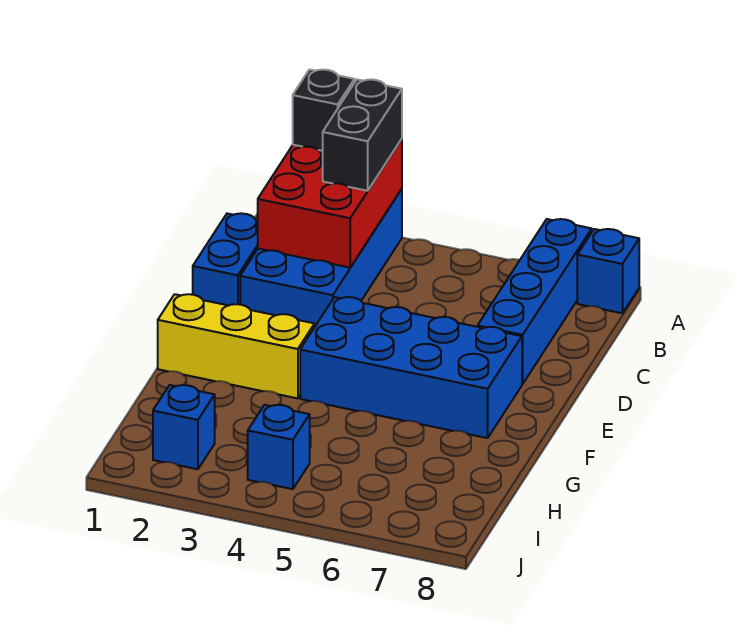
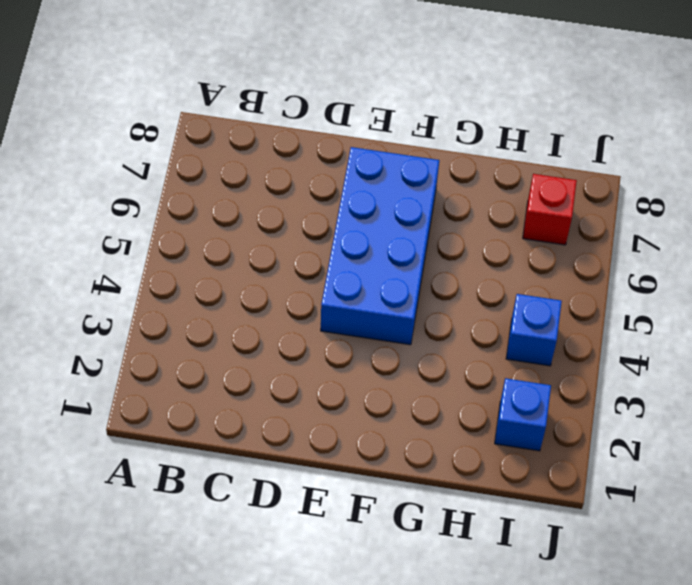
red brick I7 level 1 -> none
none -> blue brick A2:D3 level 1
none -> blue brick A7:D7 level 1

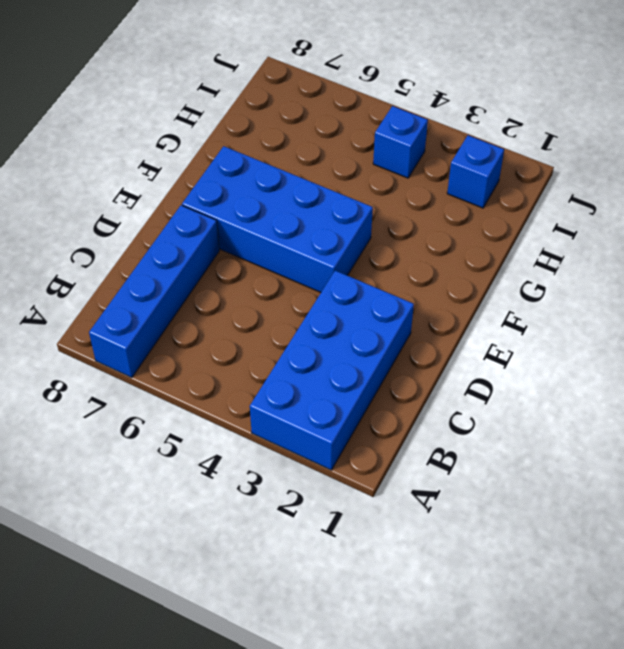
none -> blue brick A8 level 1
none -> blue brick C1:D1 level 1

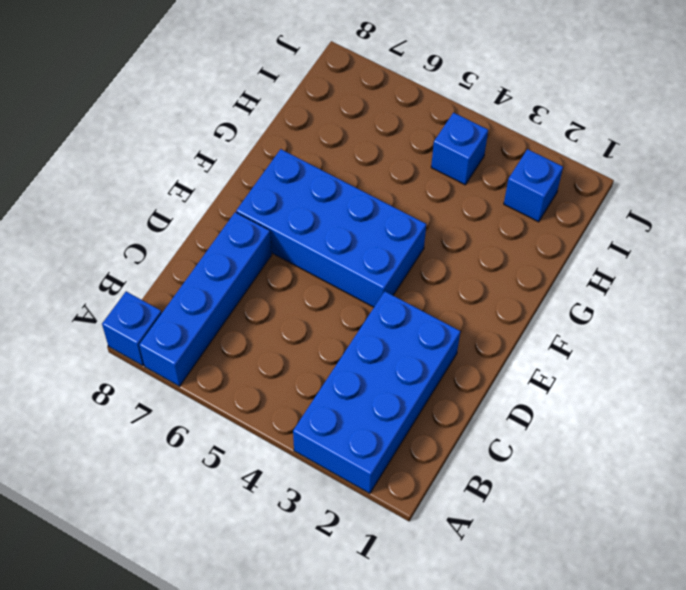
none -> blue brick C1:D1 level 1
none -> yellow brick F1:F3 level 1

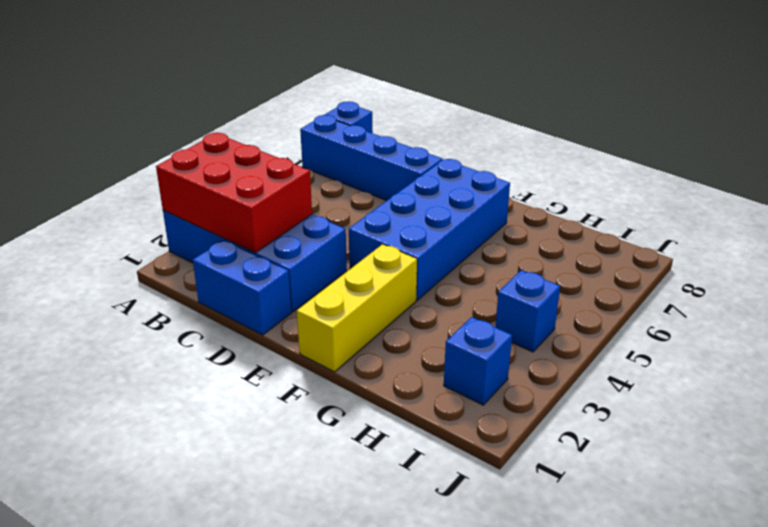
none -> black brick A2 level 3
none -> black brick A3:B3 level 3

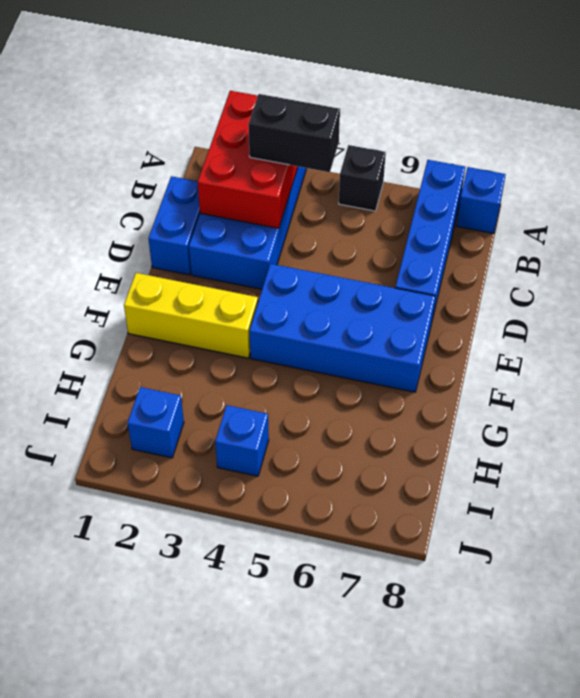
black brick A5 level 1 -> black brick A2 level 3
black brick B3:B4 level 3 -> black brick A3:B3 level 3

